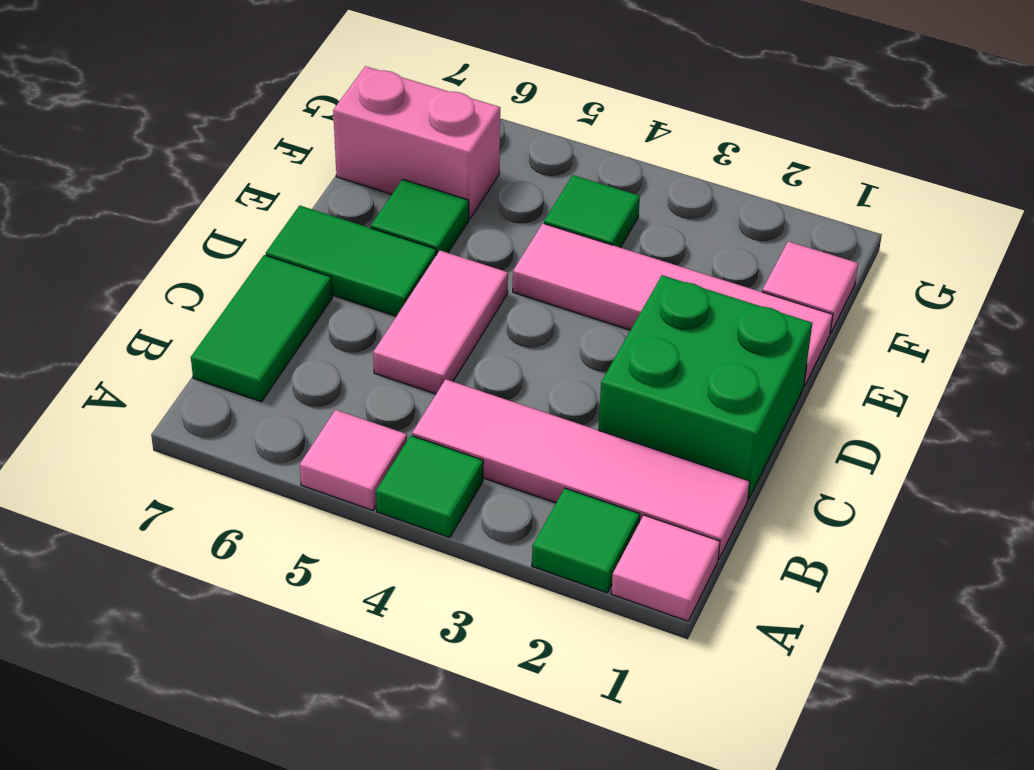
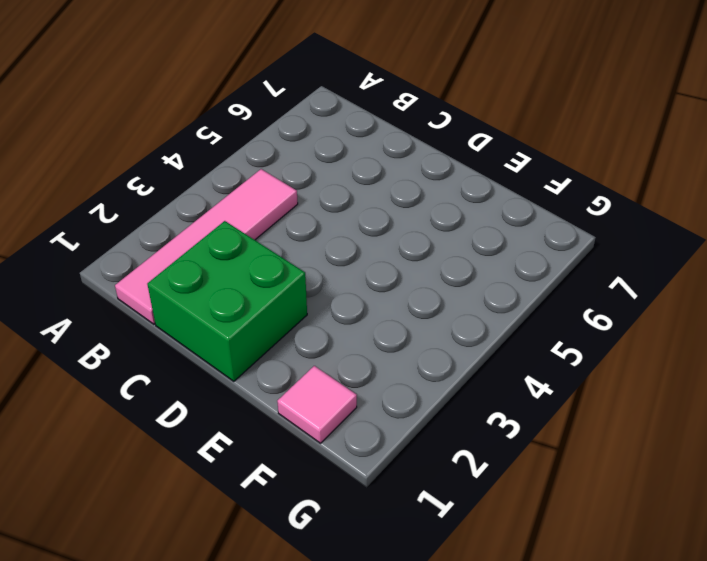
none -> pink tile A1 level 1
none -> green tile A2 level 1
none -> green tile A4 level 1

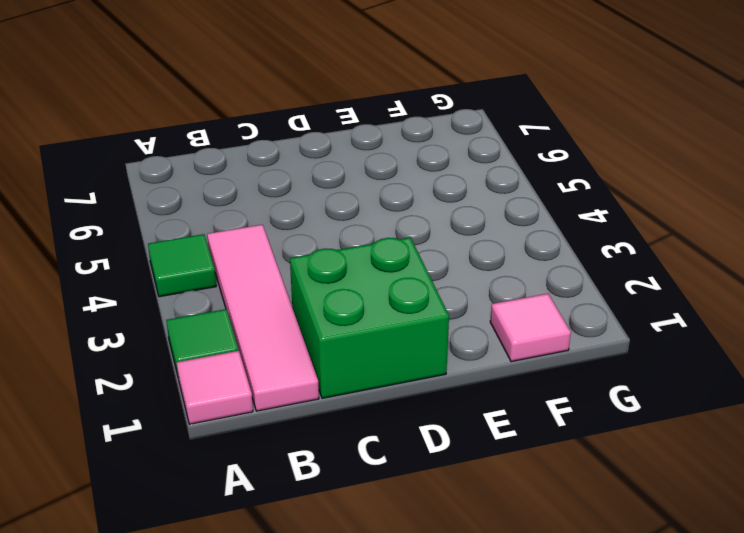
none -> pink tile A5 level 1
none -> green tile B7:C7 level 1
none -> pink tile C5:D5 level 1

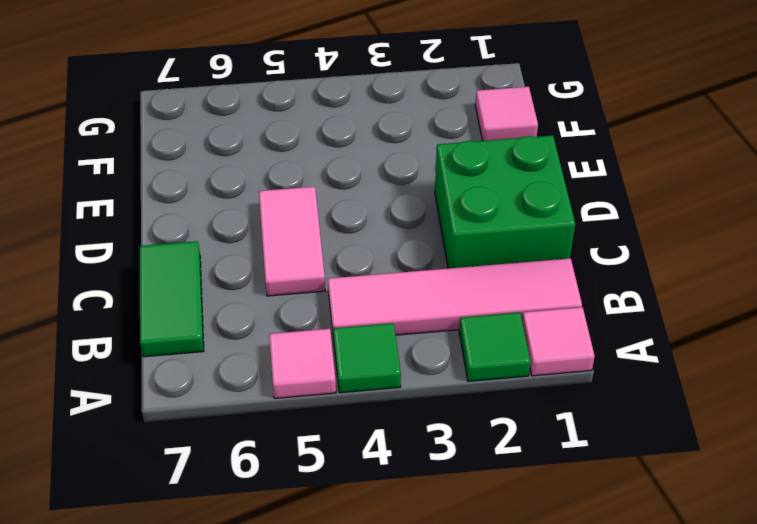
none -> green tile D6:D7 level 1
none -> pink tile E1:E4 level 1
none -> green tile E6 level 1

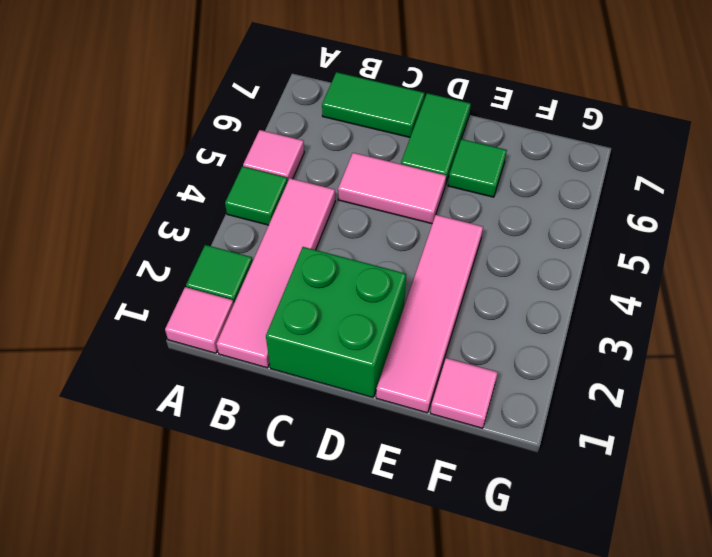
none -> green tile F4 level 1
none -> pink brick F6:F7 level 1

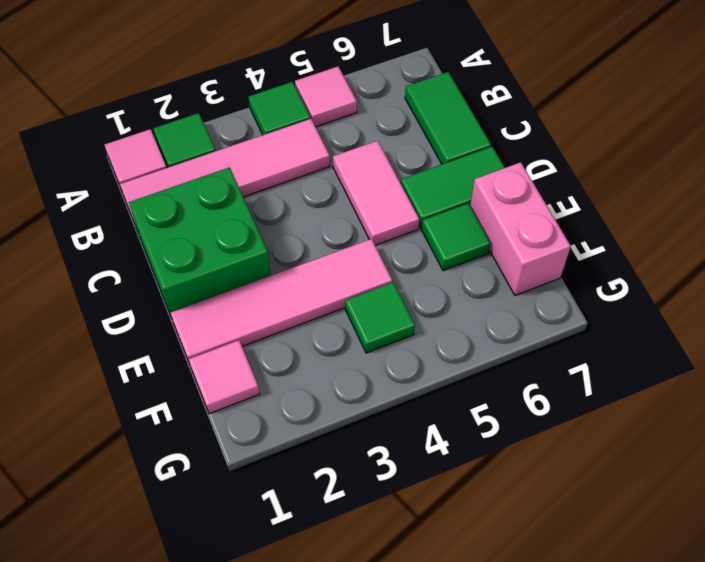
pink brick E7:F7 level 1 -> pink brick F6:F7 level 1

